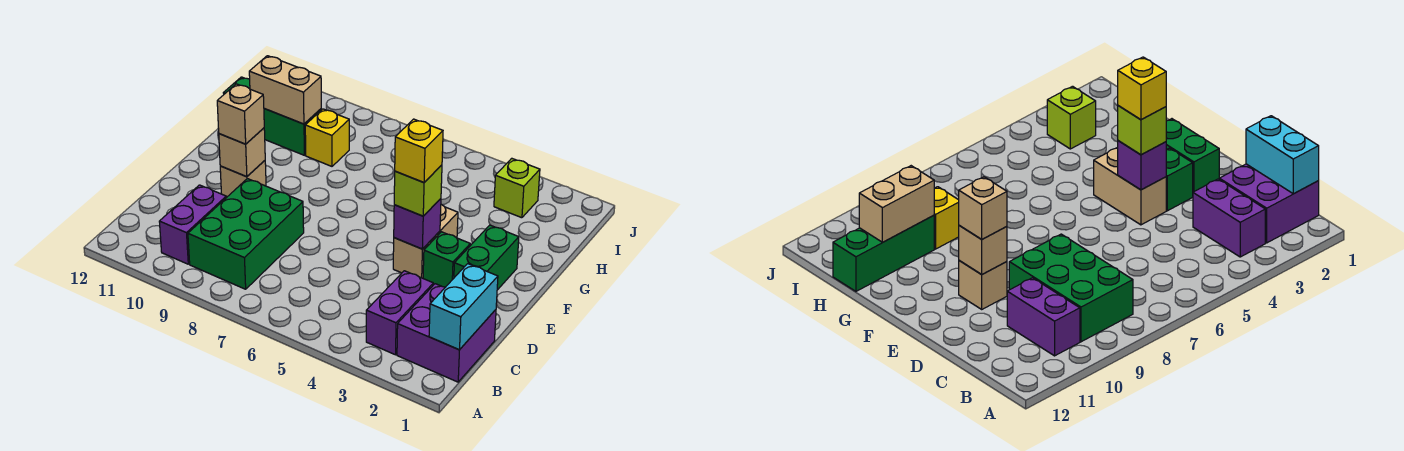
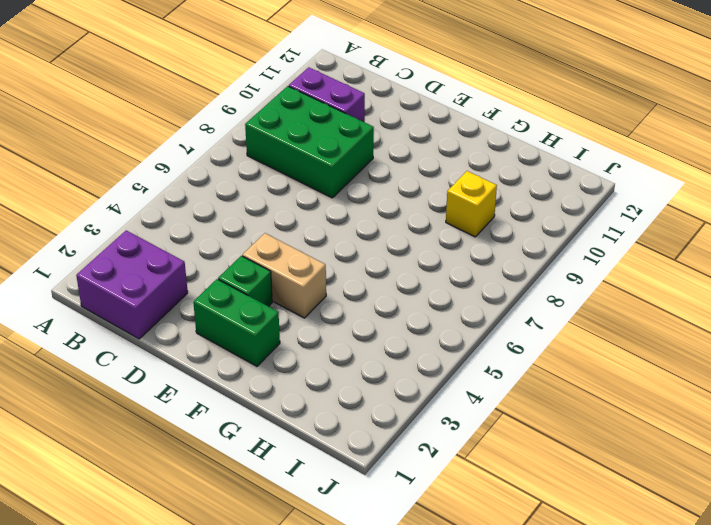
none -> purple brick B3:C3 level 1
none -> tan brick E10 level 1
none -> green brick H10:H12 level 1

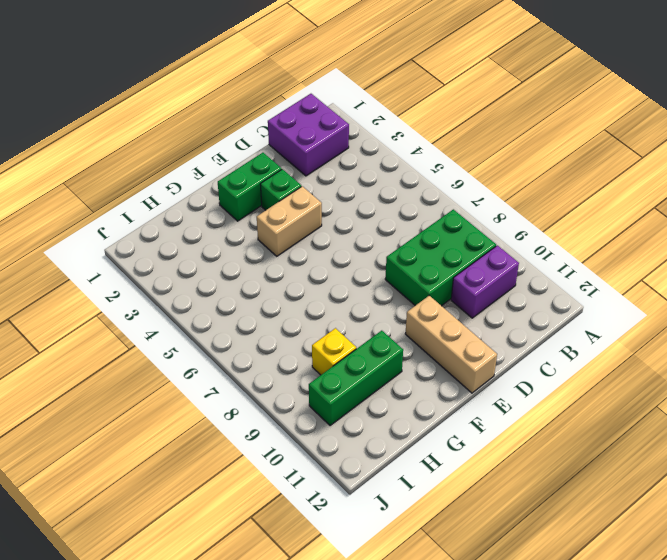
tan brick E10:E12 level 1 -> tan brick E10 level 1
green brick G10:I10 level 1 -> green brick H10:H12 level 1
none -> purple brick B3:C3 level 1
none -> lime brick I3 level 1
none -> cyan brick B1:C1 level 2

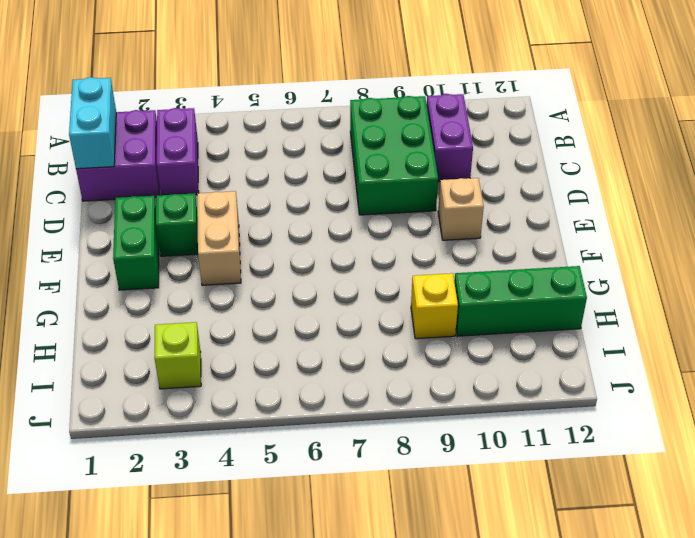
none -> purple brick E4 level 2
none -> tan brick E10 level 2
none -> tan brick H10:H11 level 2

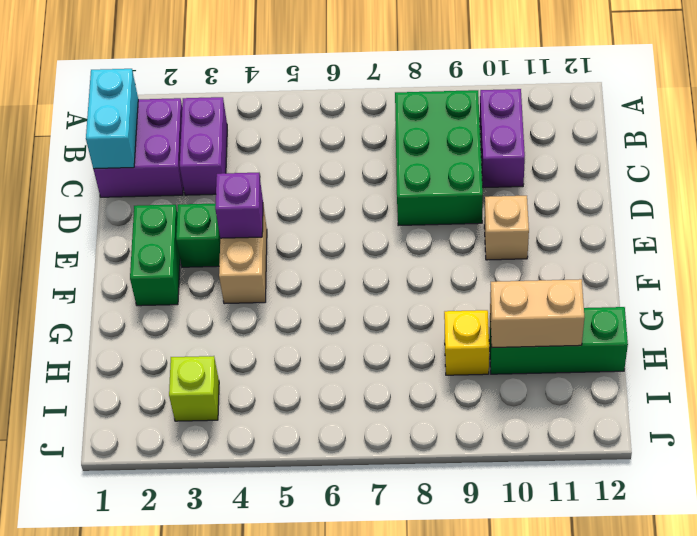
none -> tan brick E10 level 2
none -> lime brick E4 level 3
none -> tan brick E10 level 3

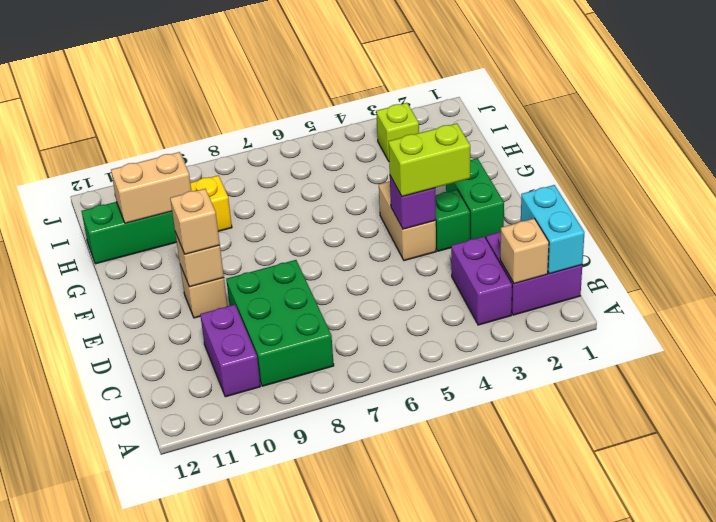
tan brick B2 level 2 -> none
lime brick E3:E4 level 3 -> lime brick E4 level 3
none -> yellow brick E4 level 4

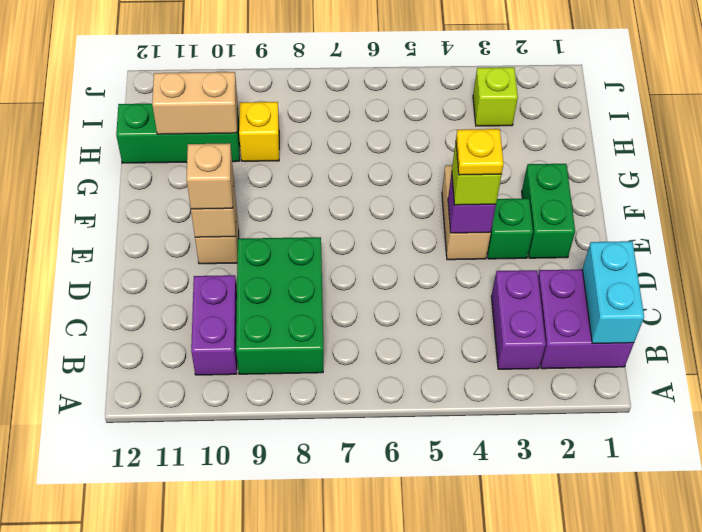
yellow plate E4 level 4 -> yellow brick E4 level 4

